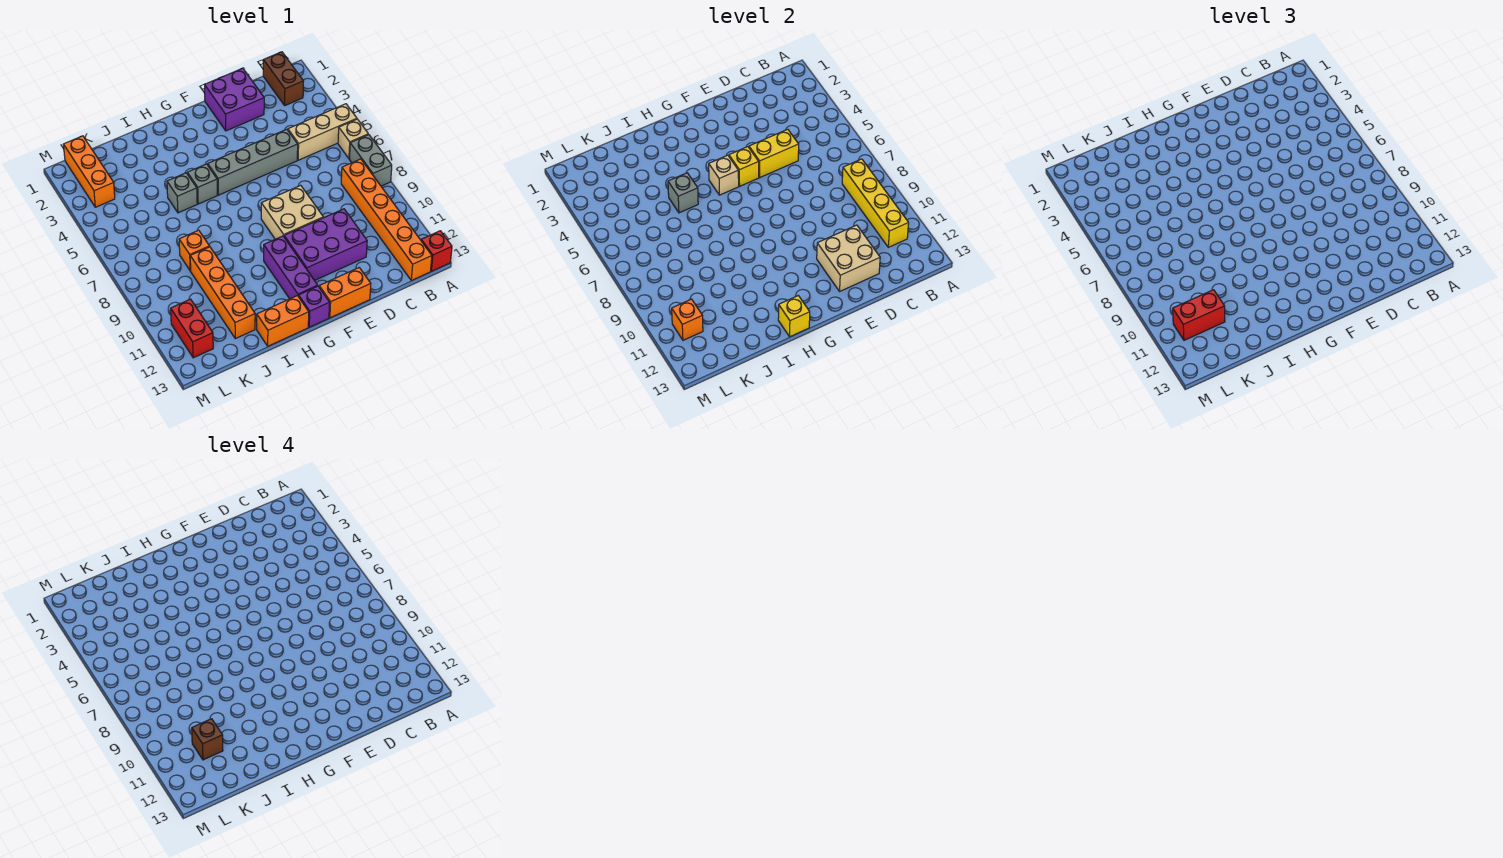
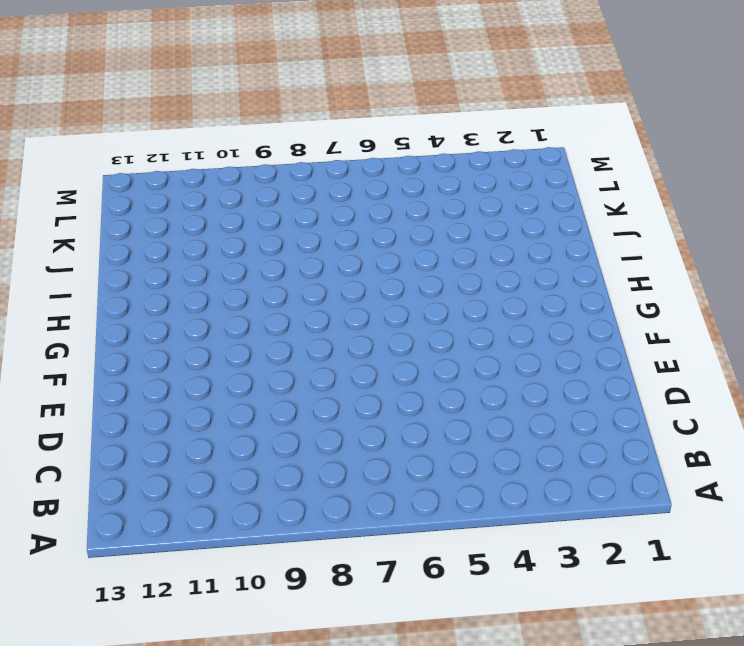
none -> tan brick A5:C5 level 1
none -> tan brick A6 level 1
none -> grey brick A7:A8 level 1
none -> red brick A13 level 1

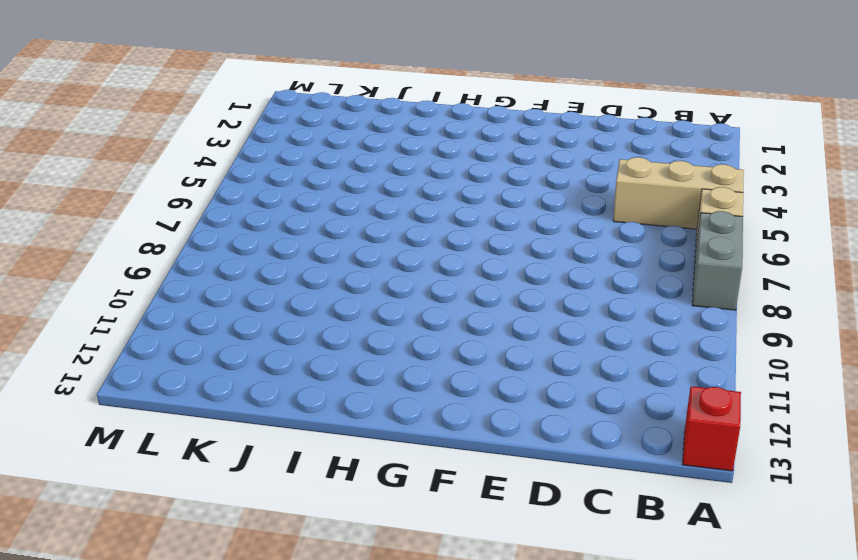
none -> brown brick B1:B2 level 1
none -> orange brick B8:B13 level 1
none -> purple brick D1:E2 level 1
none -> grey brick D5:G5 level 1

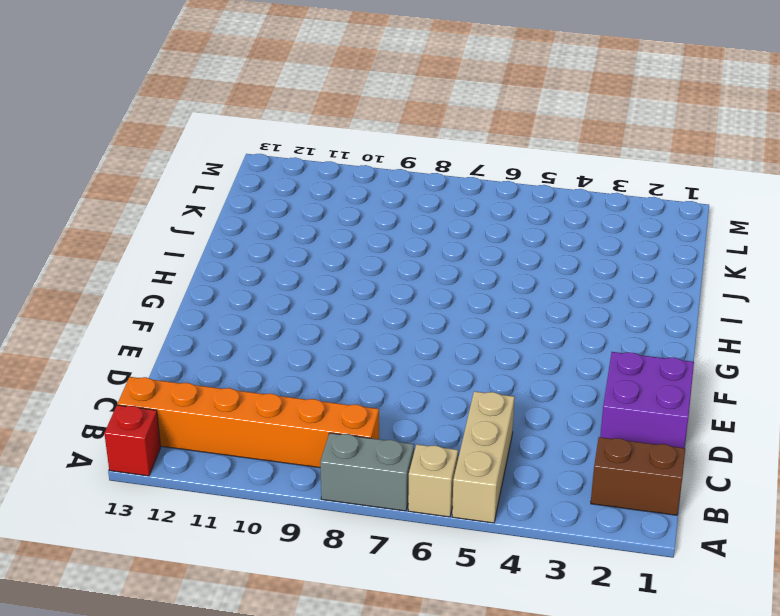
none -> grey brick D5:G5 level 1
none -> purple brick D10:F11 level 1
none -> tan brick E8:F9 level 1
none -> orange brick E13:F13 level 1

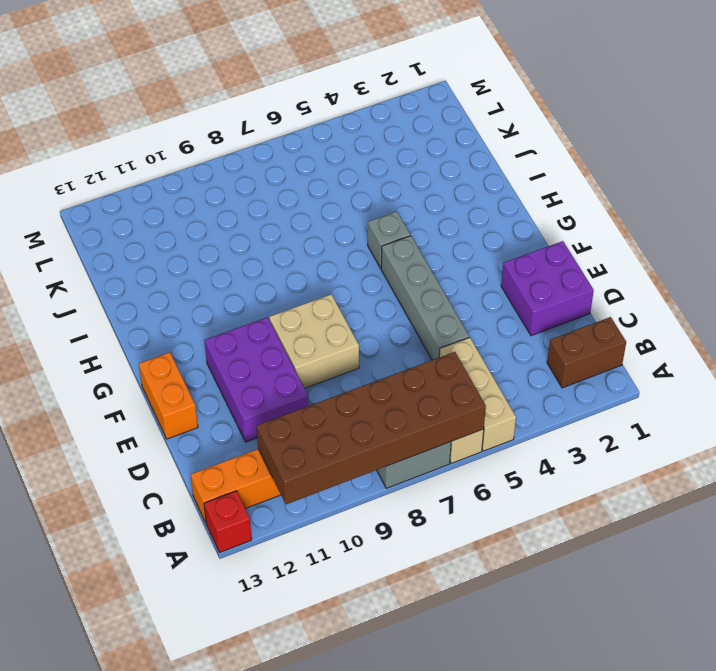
brown brick A6:B11 level 2 -> yellow brick B8:B11 level 2
none -> purple brick G10:G12 level 1
none -> purple brick G13 level 1
none -> orange brick H13:I13 level 1
none -> grey brick I5 level 1

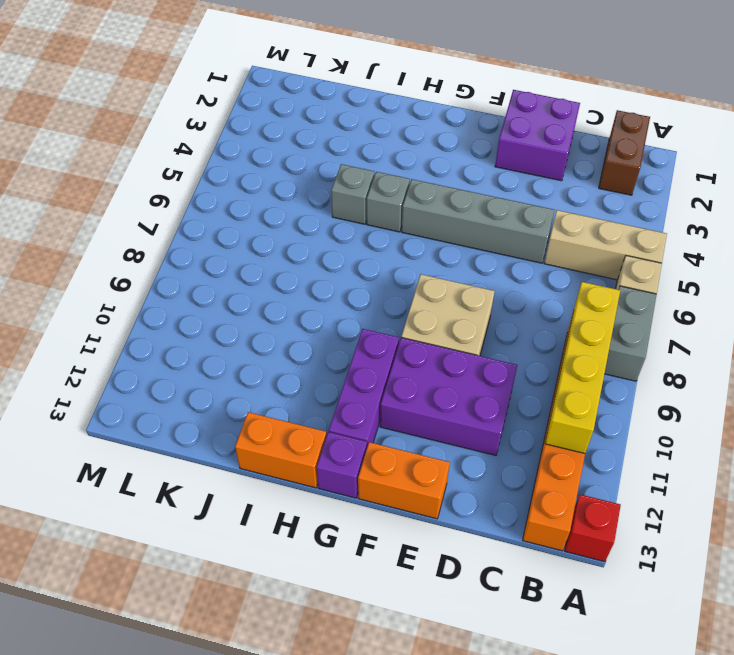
none -> orange brick J8 level 1
none -> orange brick J9:J12 level 1
none -> orange brick L1:L3 level 1
none -> red brick L11:L12 level 1

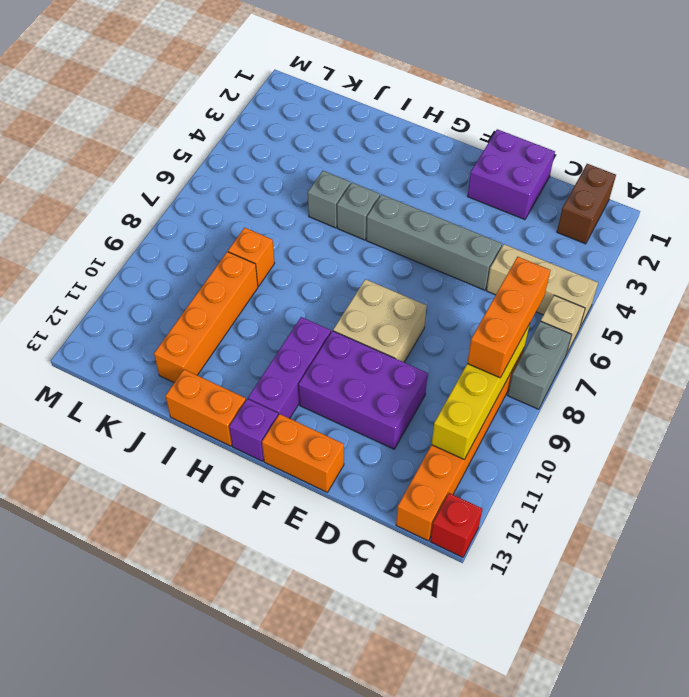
orange brick B7:B9 level 3 -> orange brick L1:L3 level 1
none -> red brick L11:L12 level 1
none -> yellow brick D5:E5 level 2
none -> tan brick D11:E12 level 2
none -> yellow brick F5 level 2

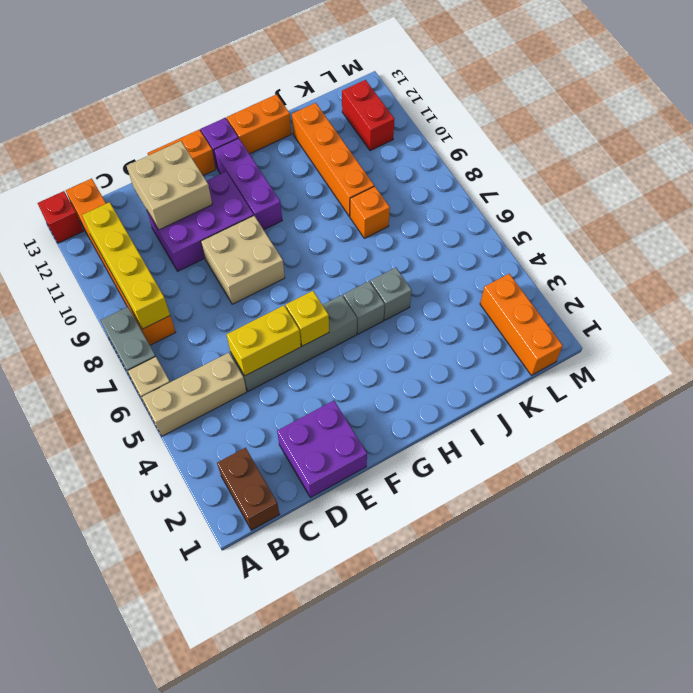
none -> tan brick G5 level 2
none -> yellow brick H13 level 2
none -> grey brick I5 level 2
none -> orange brick L11 level 2

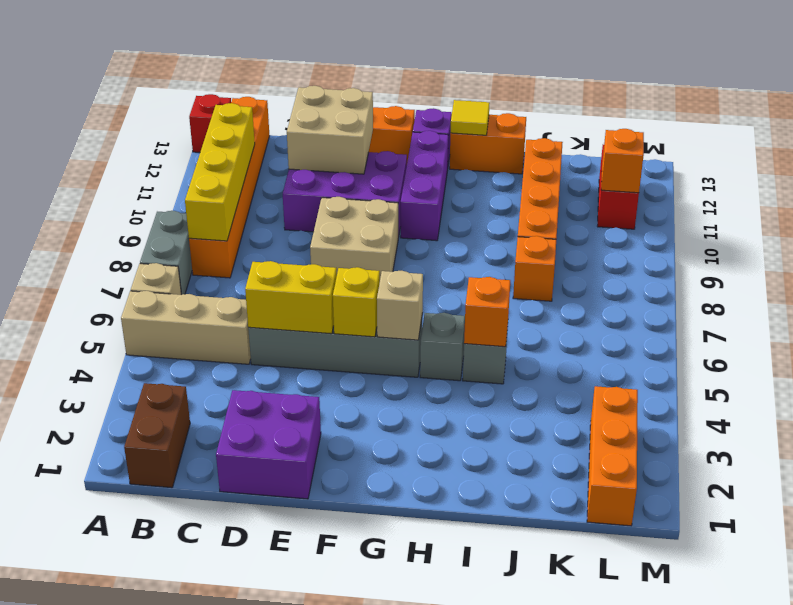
yellow tile H13 level 2 -> yellow brick H13 level 2
orange brick I5 level 2 -> grey brick I5 level 2
none -> red brick K11:L11 level 3
none -> brown brick K11 level 4

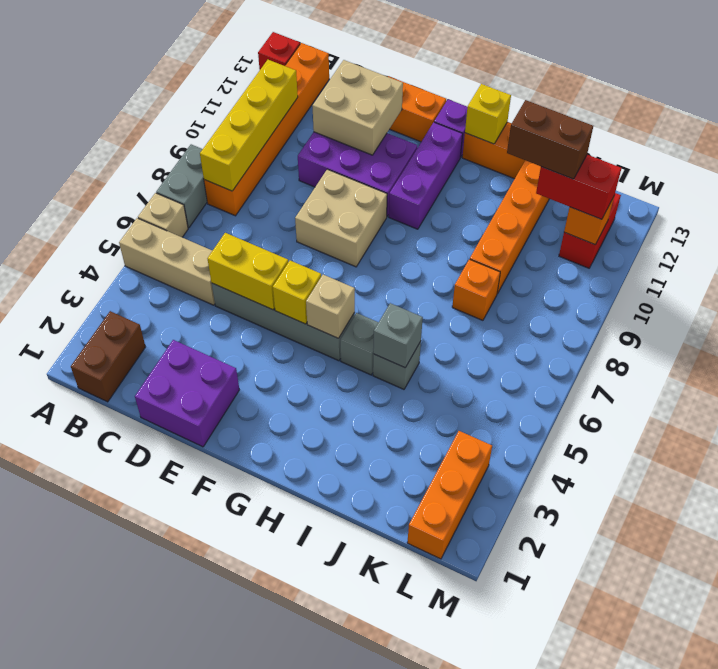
brown brick J11:K11 level 4 -> brown brick K11 level 4

